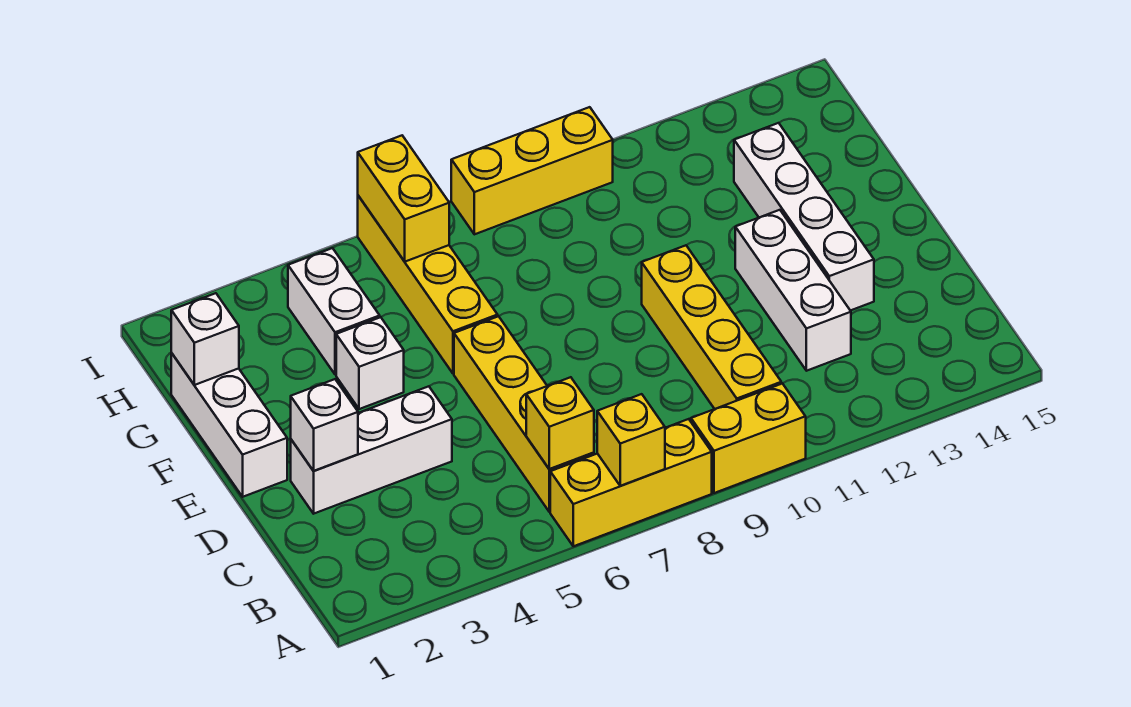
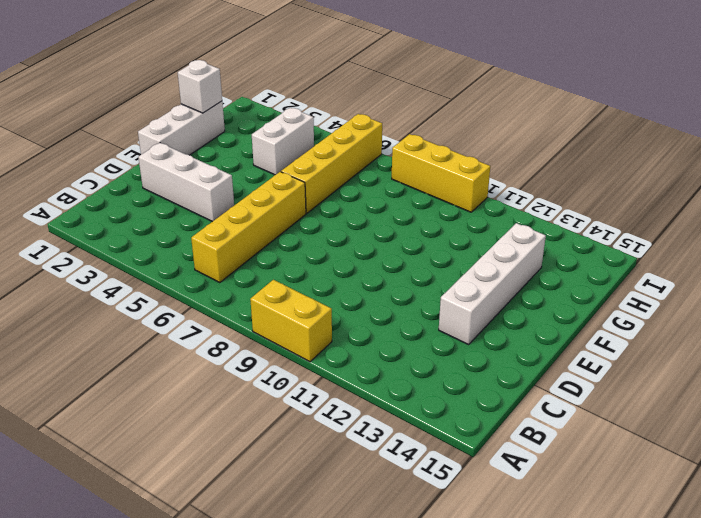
none -> yellow brick A6:A8 level 1
none -> yellow brick B10:E10 level 1
none -> white brick C12:E12 level 1

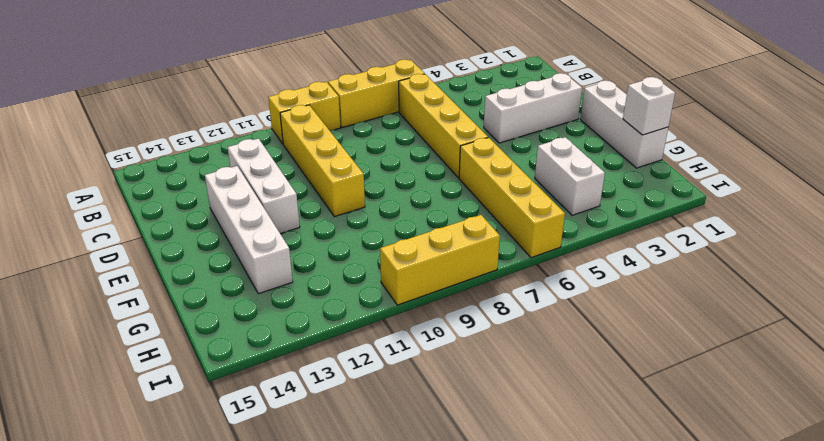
none -> white brick F4 level 1
none -> yellow brick A7 level 2
none -> yellow brick B6 level 2

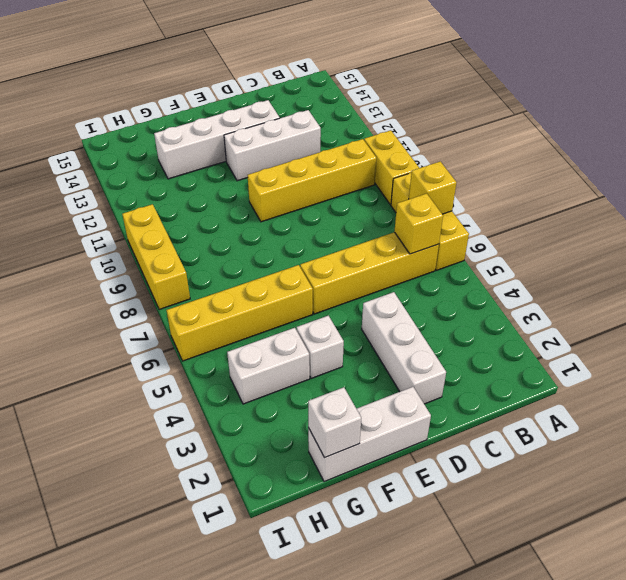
none -> white brick D2 level 2
none -> yellow brick H6:I6 level 2

